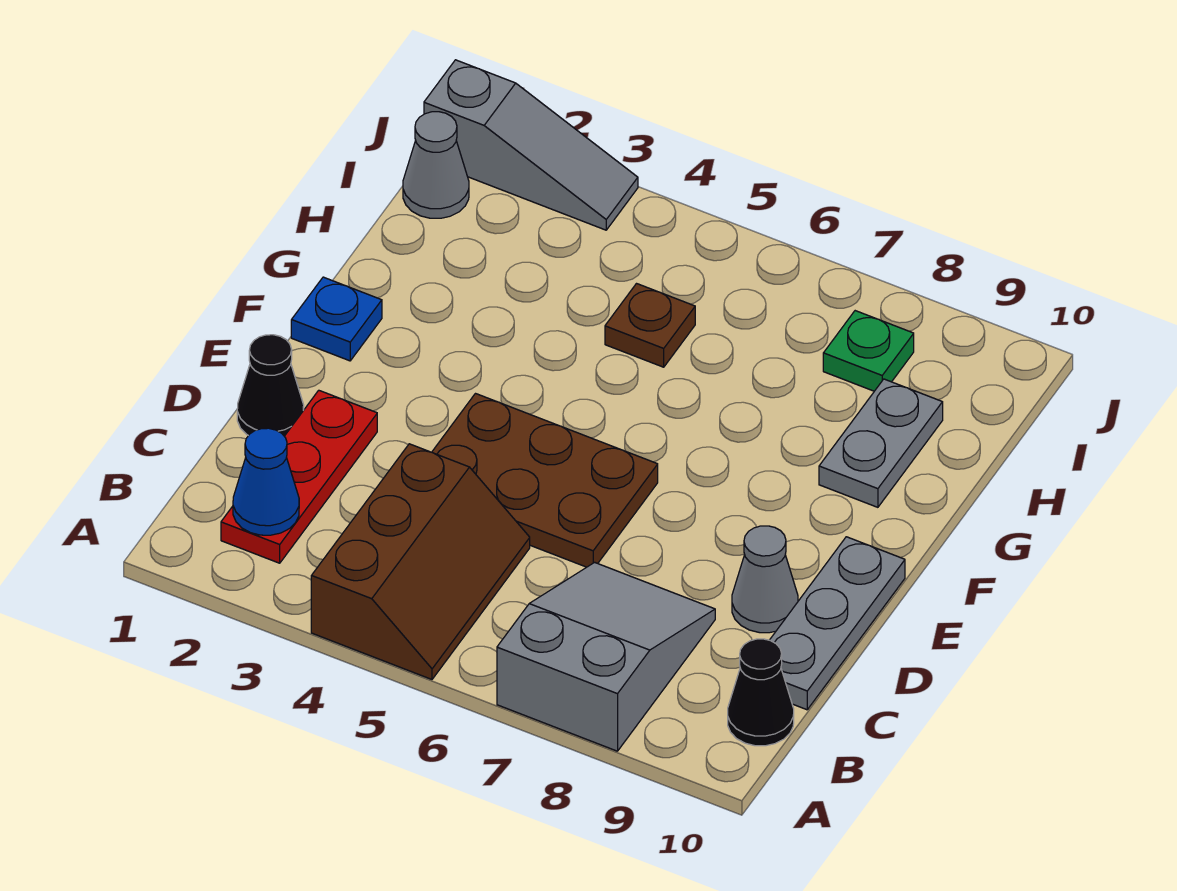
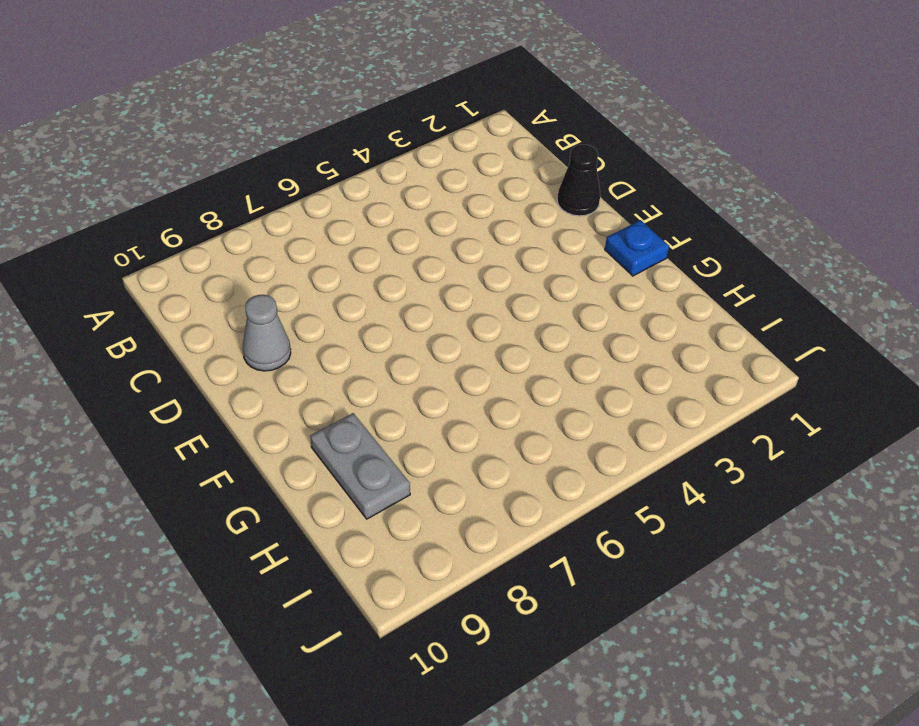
none -> brown slope A4:C5 level 1 top 4
none -> grey slope A7:C8 level 1 top A
none -> red plate B2:D2 level 1

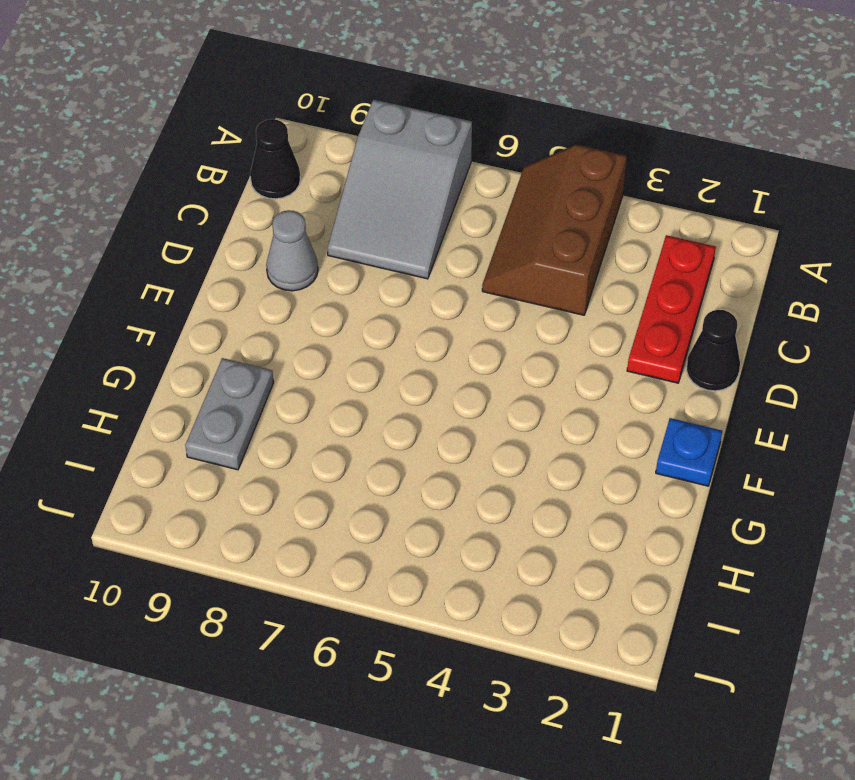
none -> grey plate C10:E10 level 1
none -> brown plate D4:E6 level 1
none -> brown plate H5 level 1

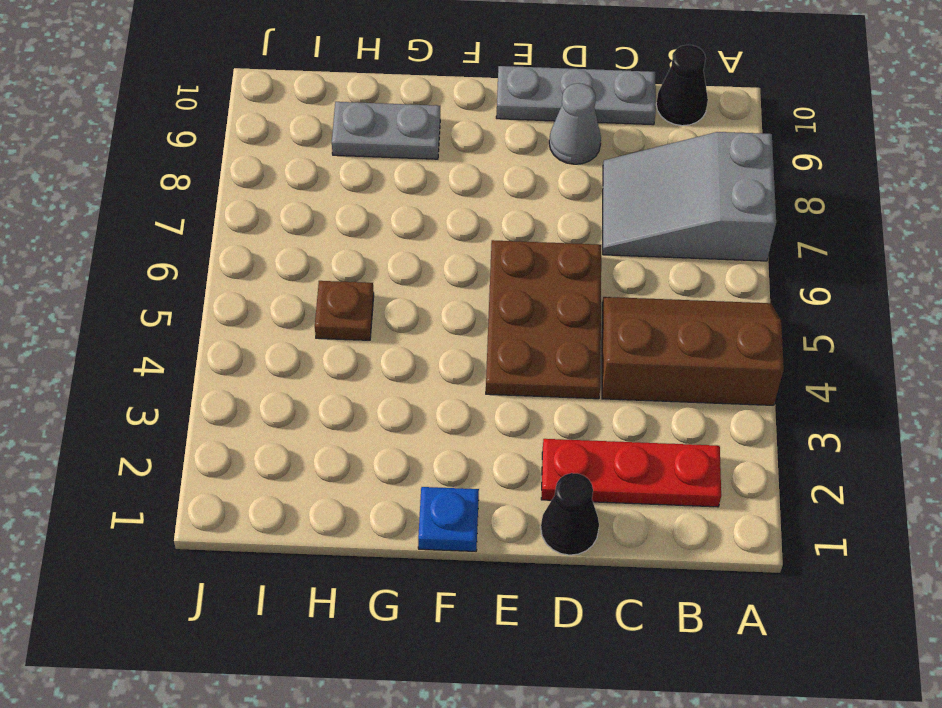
none -> grey cone I1 level 1
none -> green plate I8 level 1
none -> grey slope J1:J3 level 1 top 1

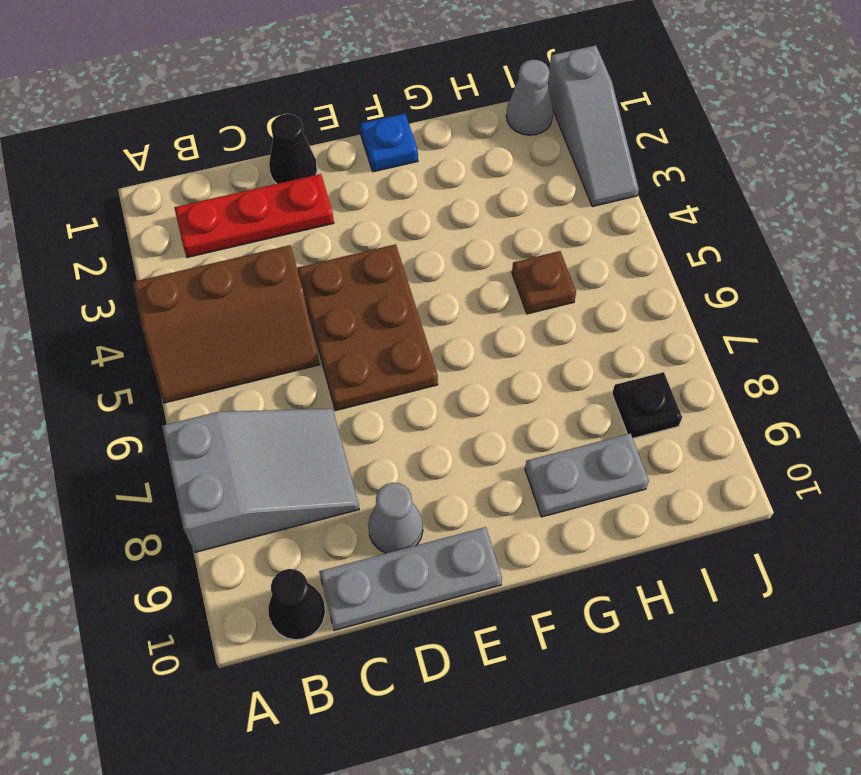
black plate I8 level 1 -> green plate I8 level 1
none -> blue cone B2 level 2

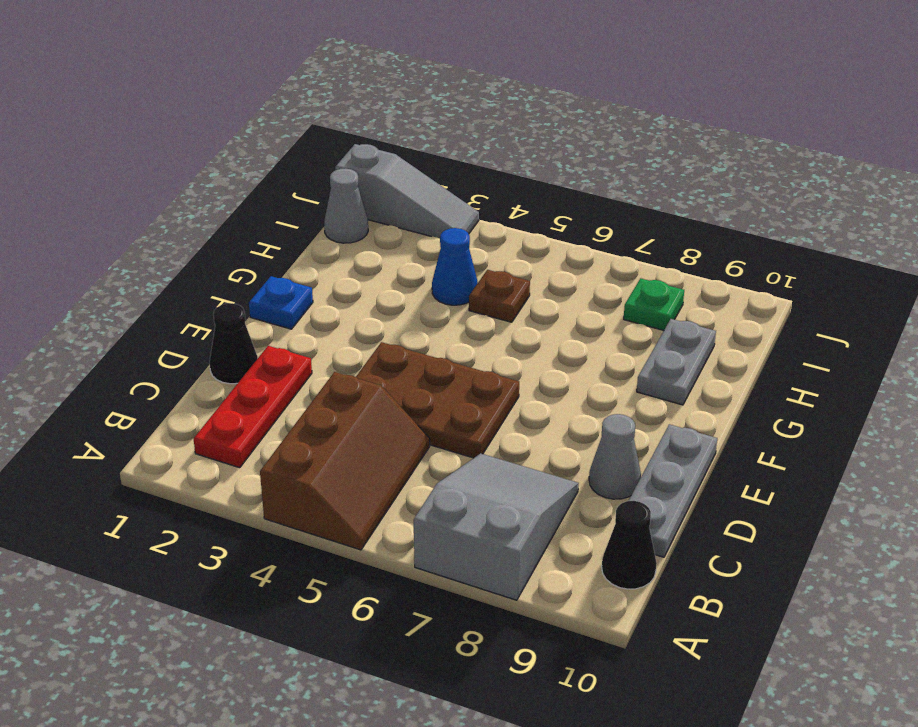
blue cone H4 level 1 -> blue cone B2 level 2

